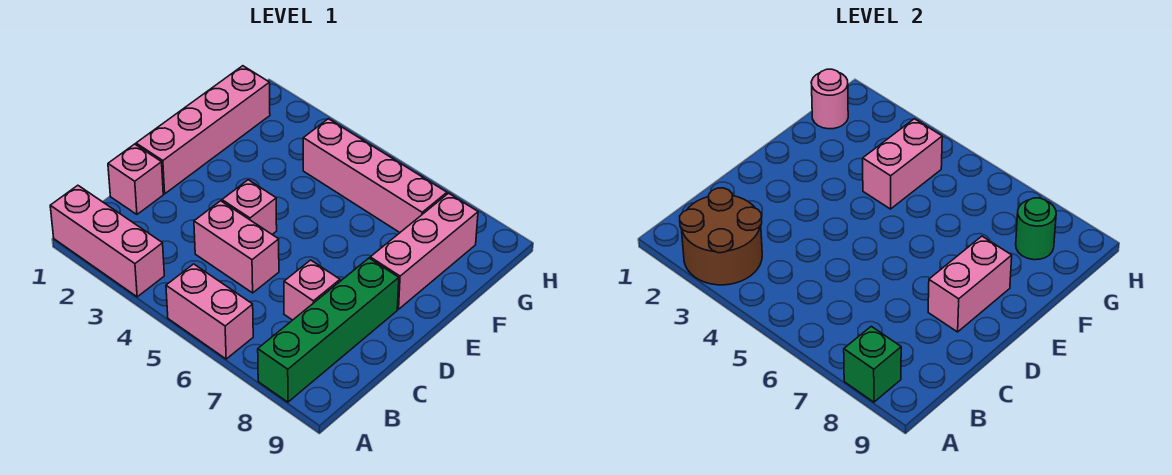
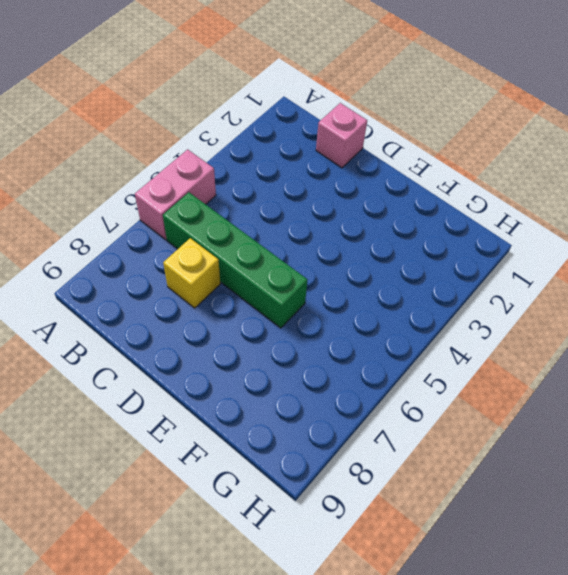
green brick B6:E6 level 1 -> green brick A8:D8 level 1
yellow brick C7 level 1 -> pink brick C7 level 1
none -> pink brick A1:A3 level 1
none -> pink brick C4:C5 level 1
none -> pink brick D1:G1 level 1

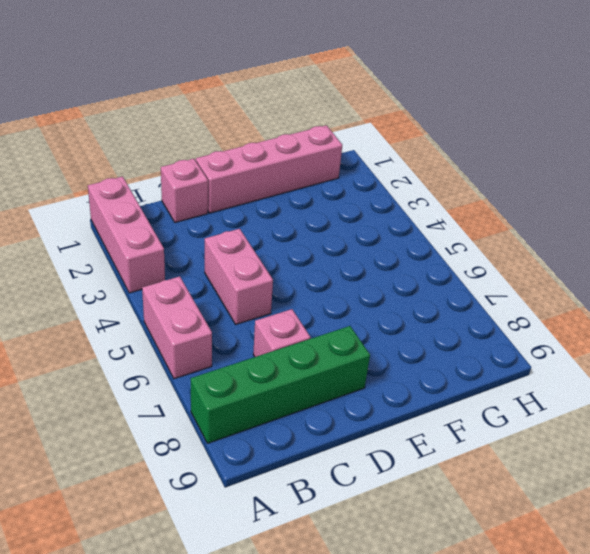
none -> pink brick D4 level 1
none -> pink brick E8:G8 level 1
none -> pink brick G4:G7 level 1

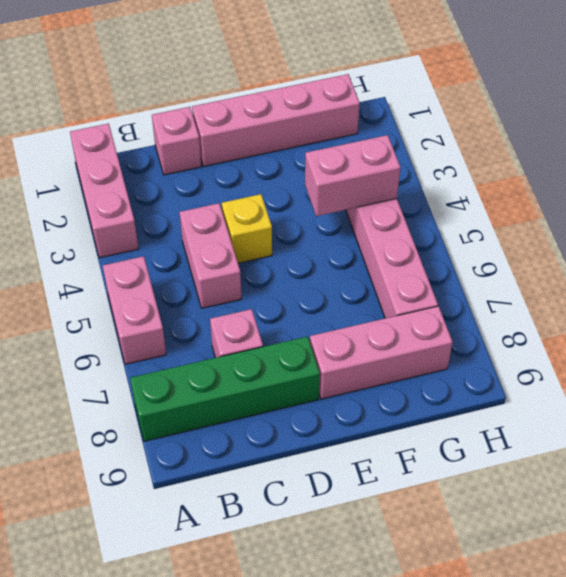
yellow brick D4 level 1 -> pink brick D4 level 1
none -> brown round brick A2:B3 level 2
none -> green brick A8 level 2
none -> pink brick D8:E8 level 2

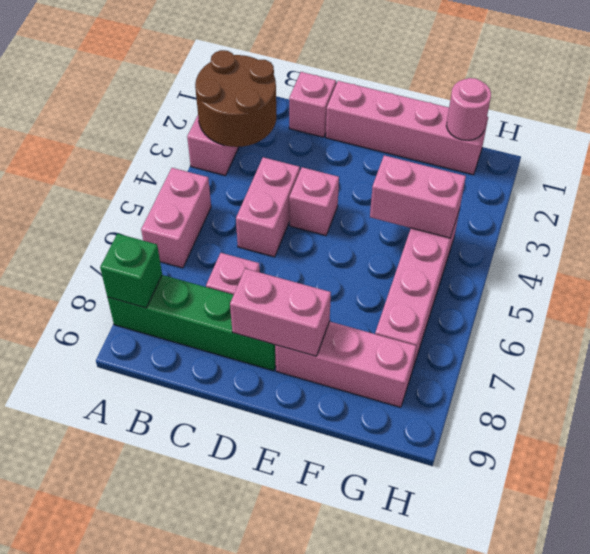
none -> green round brick G8 level 2

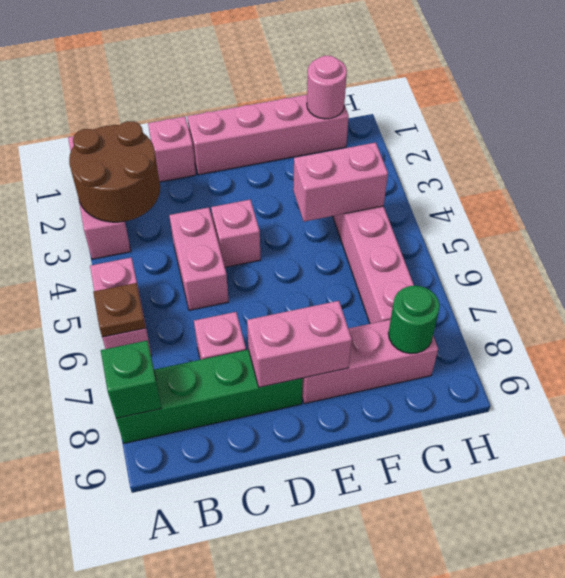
brown plate A6 level 2 -> none

